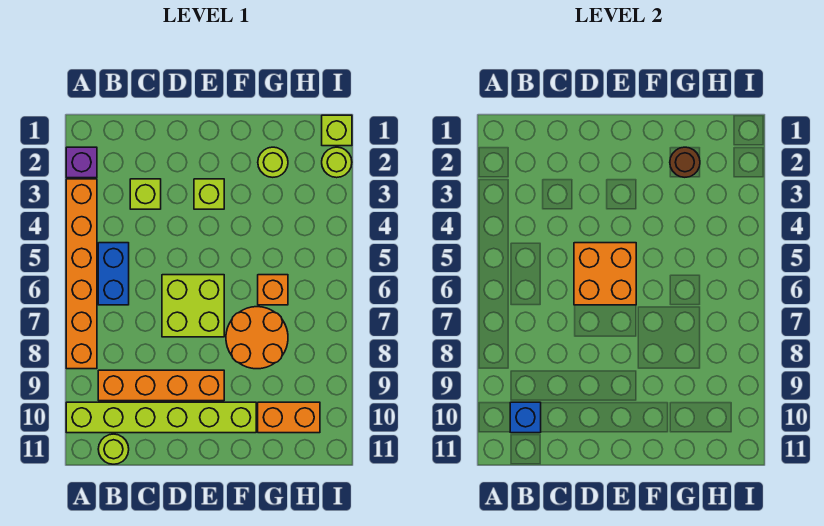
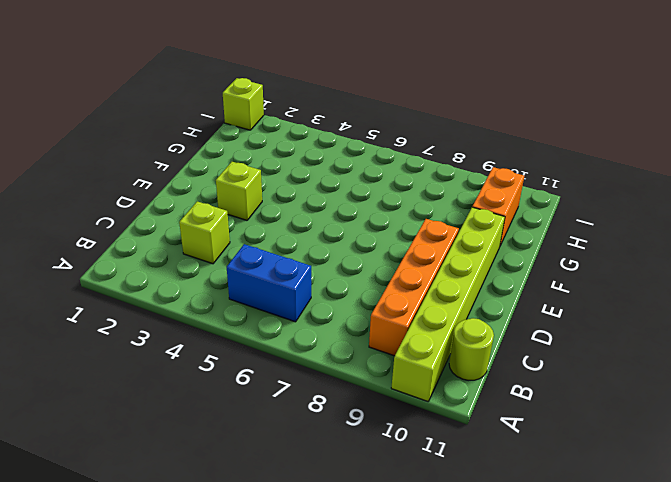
none -> purple brick A2 level 1
none -> orange brick A3:A8 level 1
none -> lime brick D6:E7 level 1

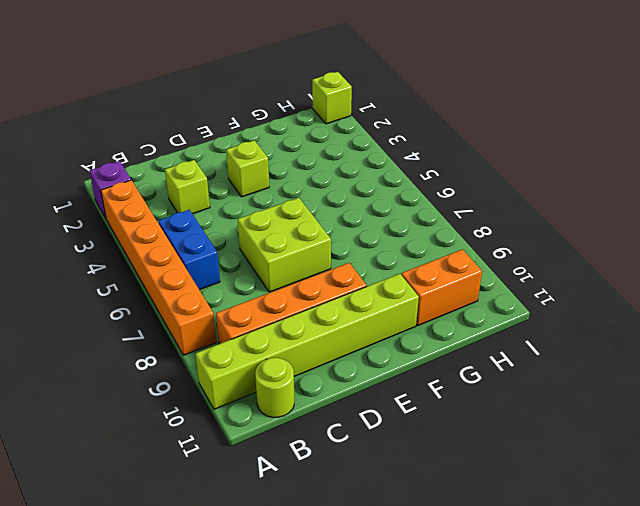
none -> orange round brick F7:G8 level 1
none -> lime round brick G2 level 1
none -> orange brick G6 level 1

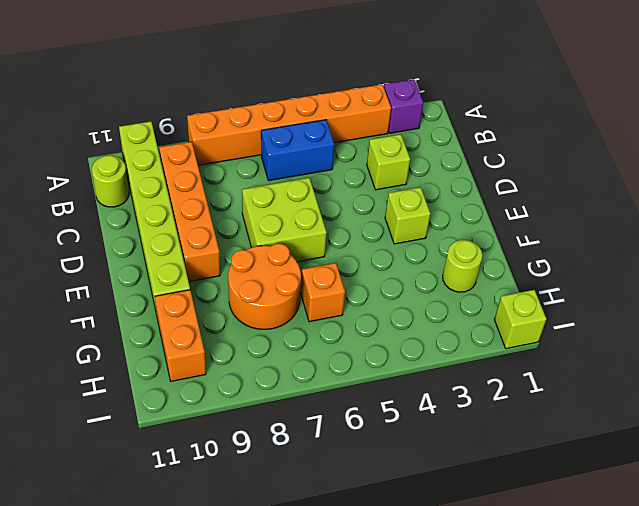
none -> lime round brick I2 level 1
none -> blue brick B10 level 2
none -> orange brick D5:E6 level 2

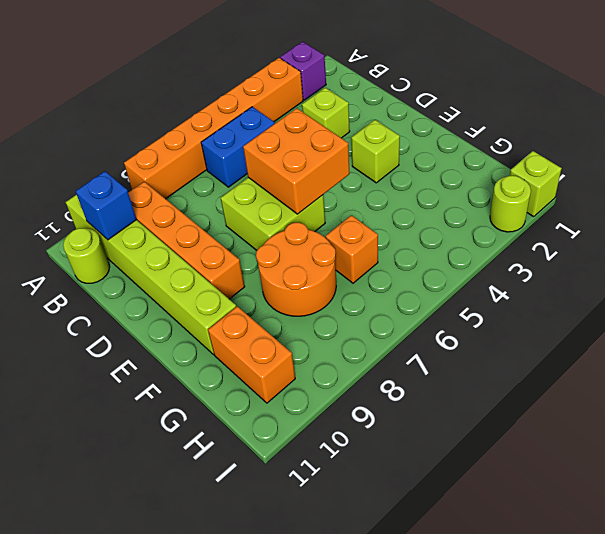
none -> lime round brick G2 level 1
none -> brown round brick G2 level 2

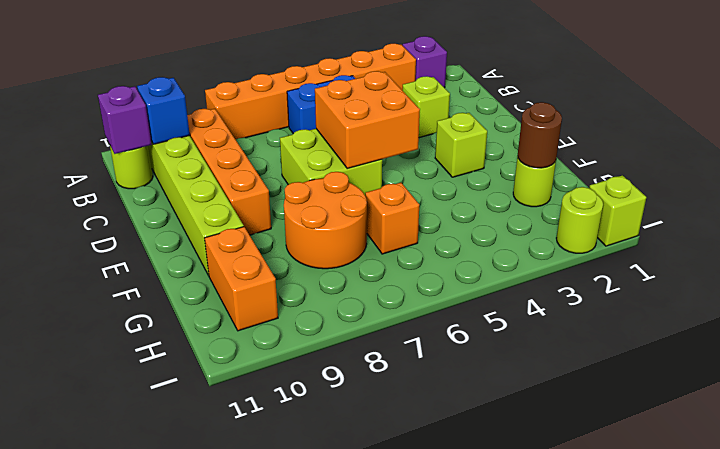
purple brick B11 level 2 -> none

